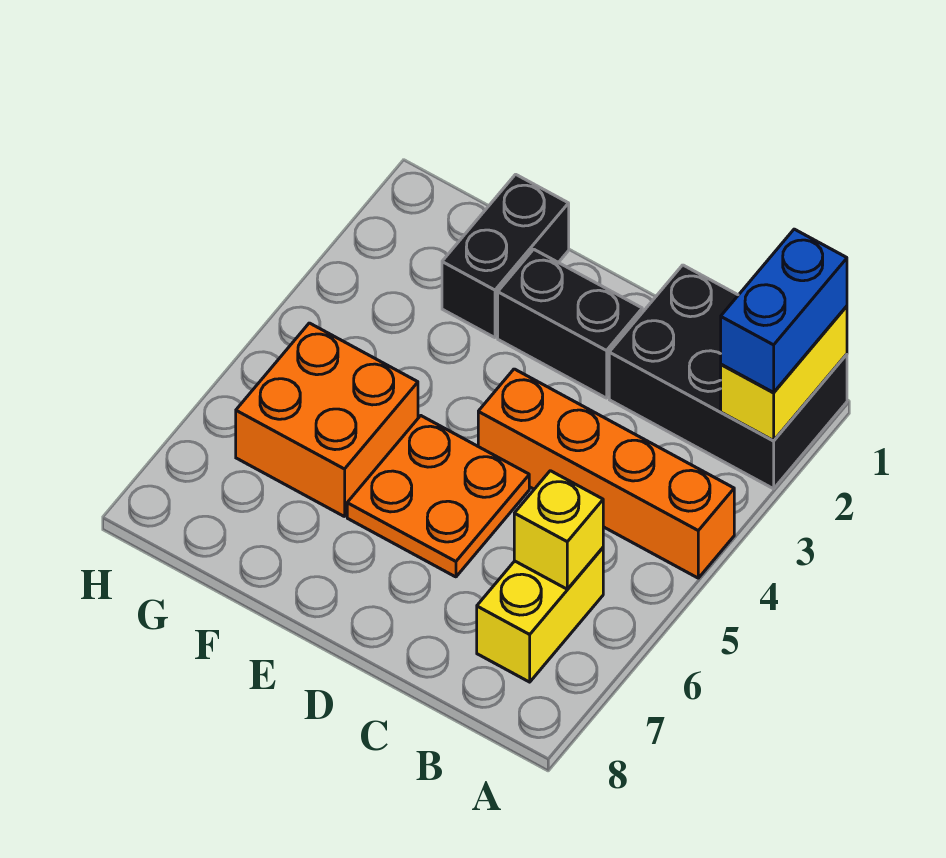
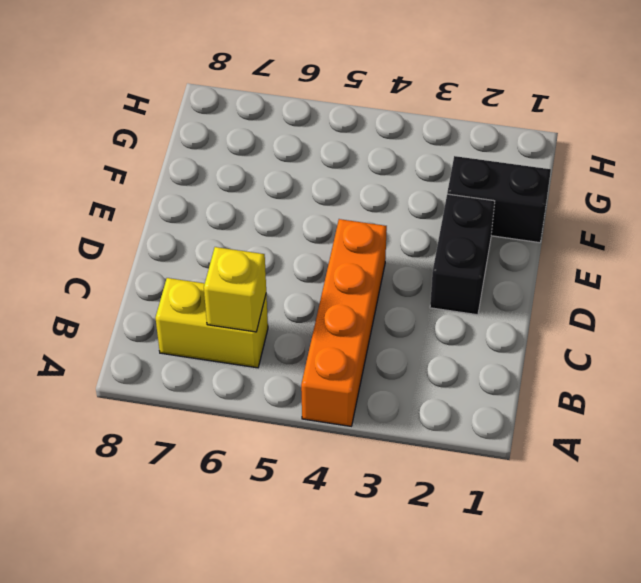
none -> black brick A1:C2 level 1
none -> orange plate D5:E6 level 1

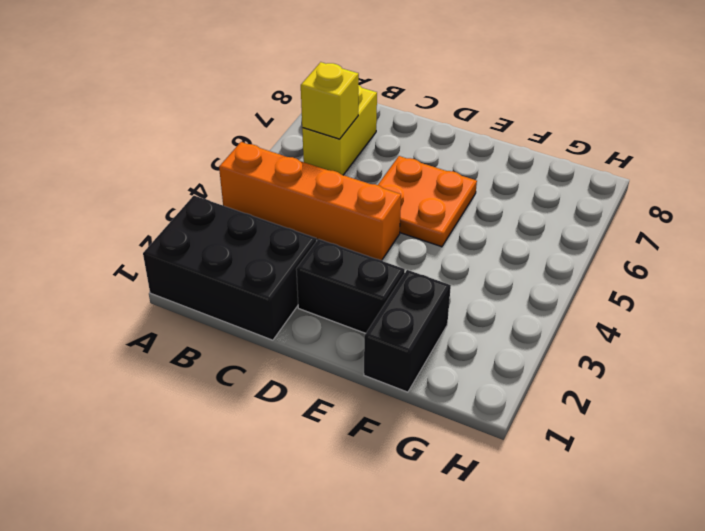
none -> orange brick F5:G6 level 1
none -> yellow brick A1:A2 level 2

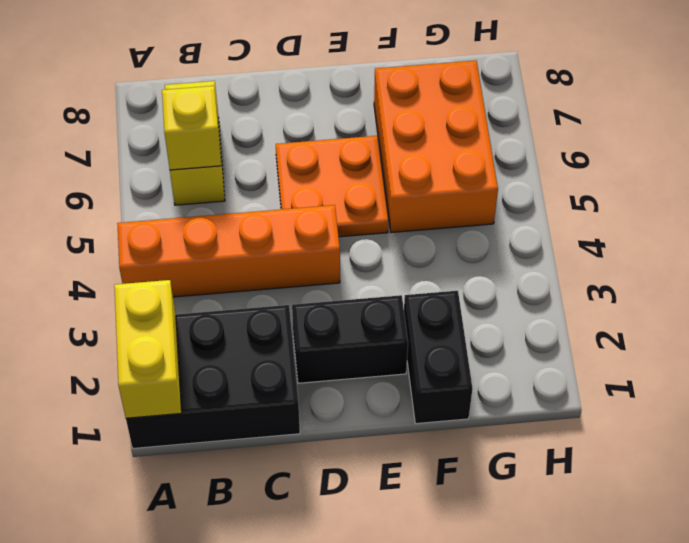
orange brick F5:G7 level 1 -> orange brick F5:G6 level 1
none -> blue brick A1:A2 level 3

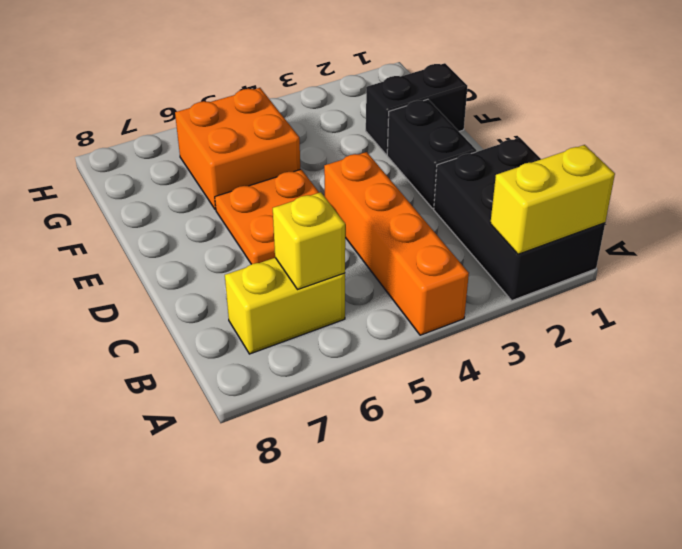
none -> blue brick A1:A2 level 3

